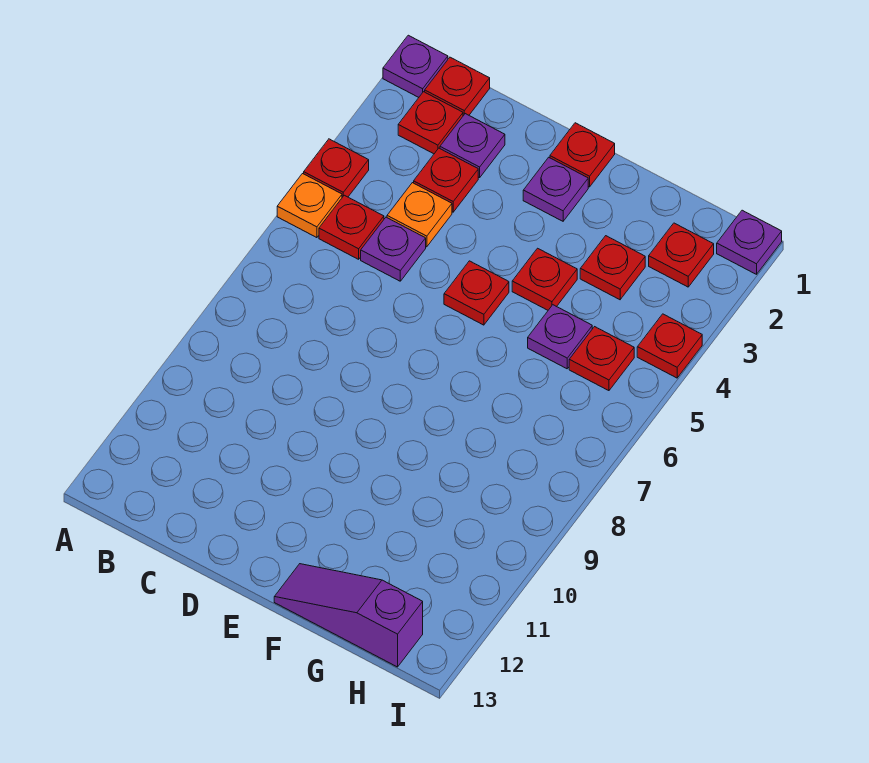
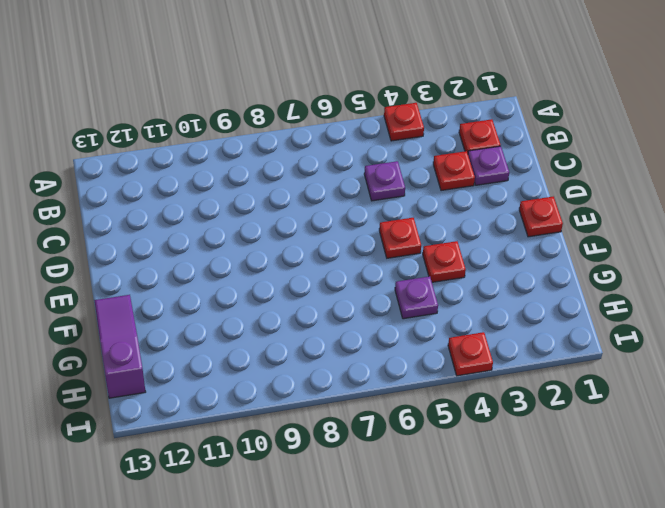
none -> purple plate A1 level 1
none -> orange plate A5 level 1
none -> red plate B1 level 1

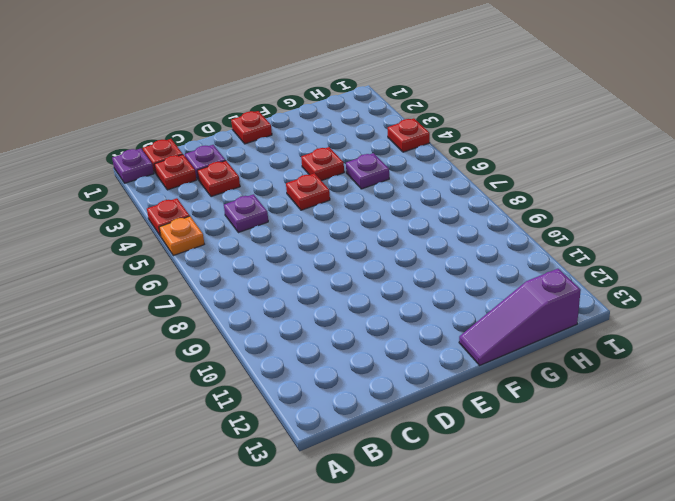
none -> red plate B5 level 1
none -> orange plate C4 level 1
none -> purple plate E2 level 1

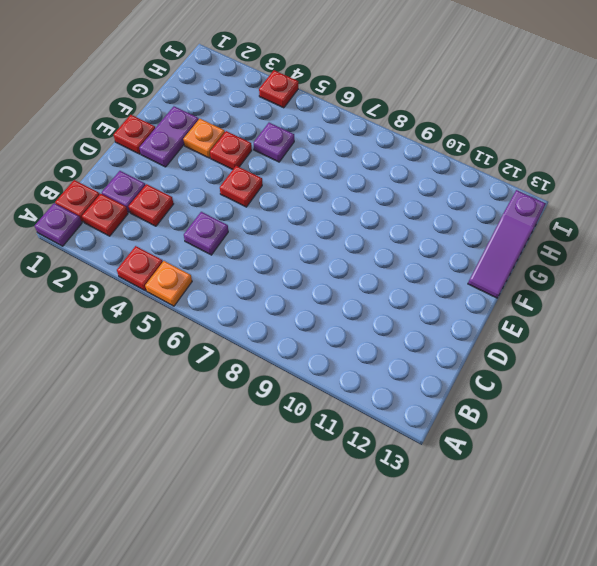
purple plate E2:F2 level 1 -> purple plate E2 level 1
orange plate F3 level 1 -> orange plate C4 level 1
none -> red plate B5 level 1
none -> red plate G3 level 1
none -> red plate H2 level 1

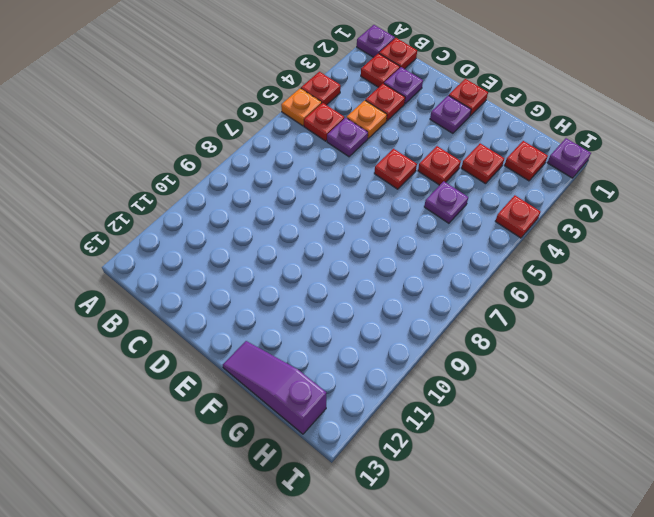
none -> red plate H5 level 1

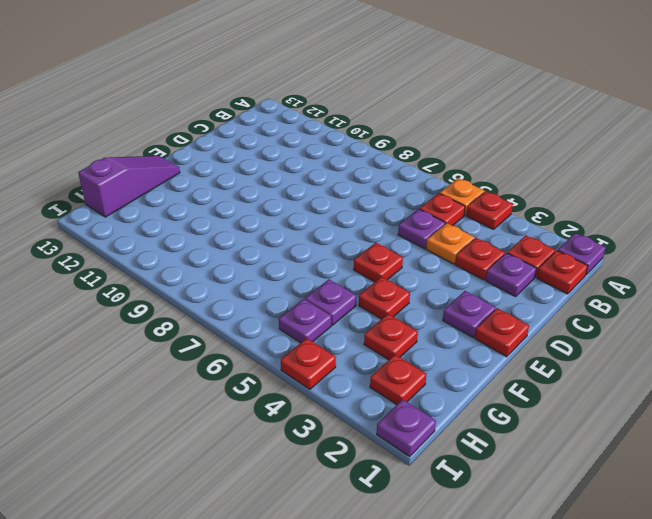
purple plate H5 level 1 -> red plate H5 level 1

